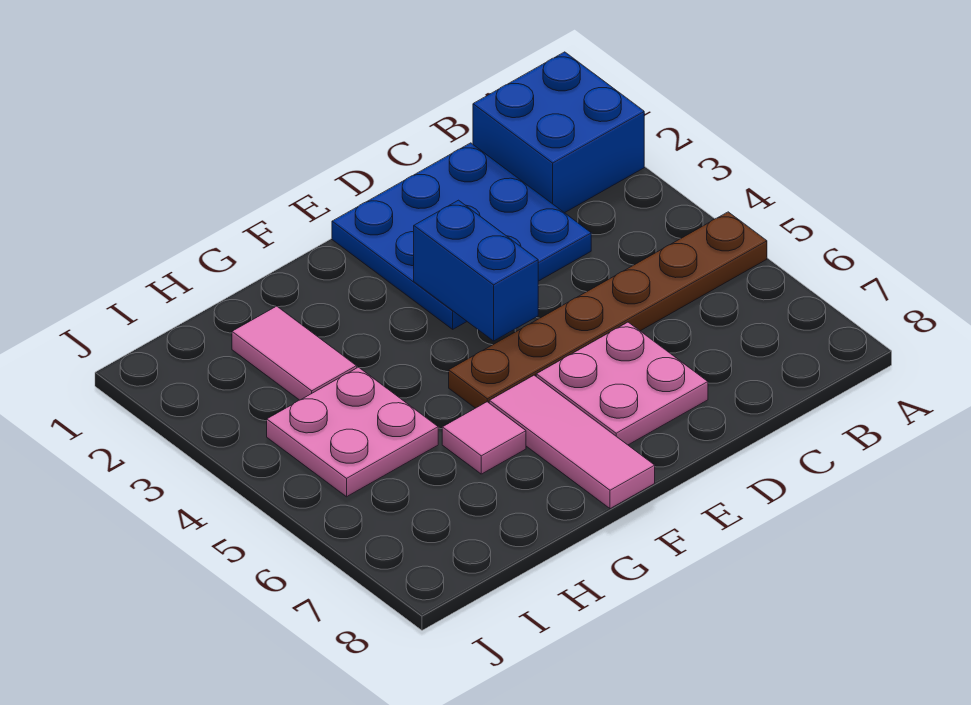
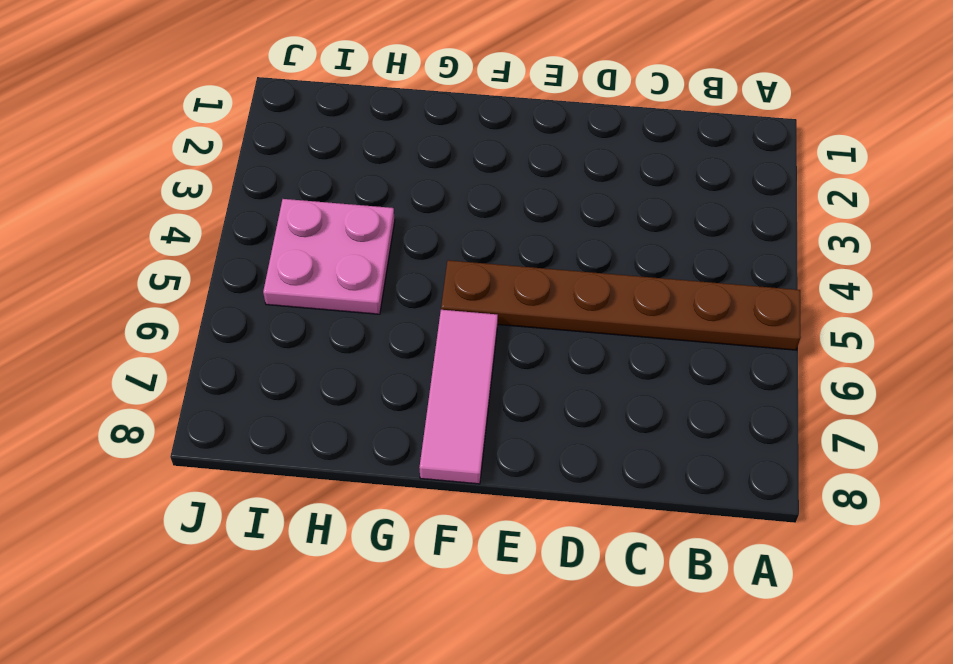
none -> blue brick A1:B2 level 1
none -> blue plate C1:E3 level 1

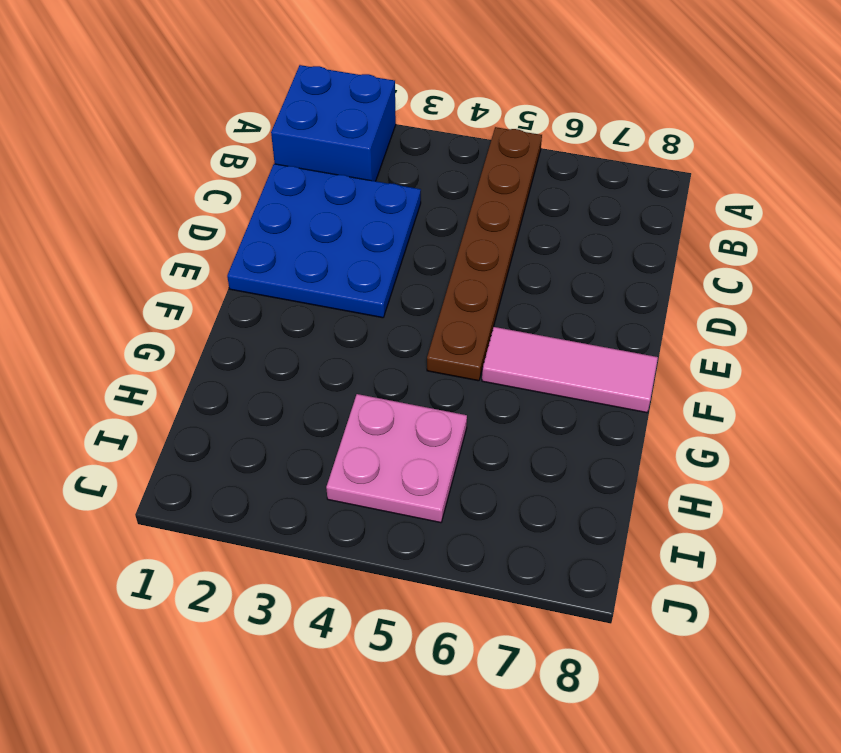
none -> pink plate D6:E7 level 1
none -> pink tile G6 level 1

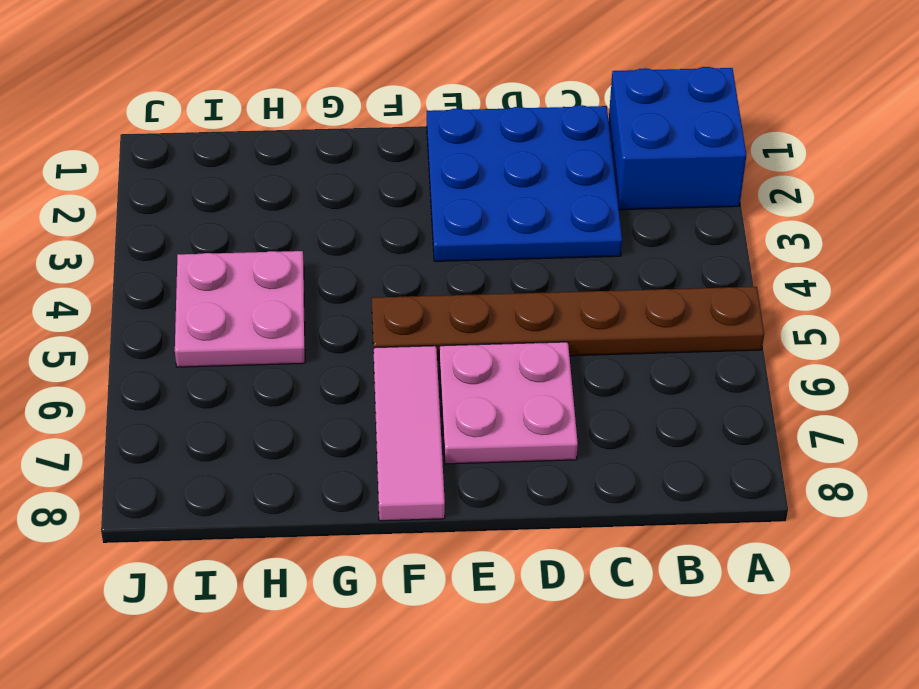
none -> pink tile G6 level 1
none -> pink tile H2:H3 level 1

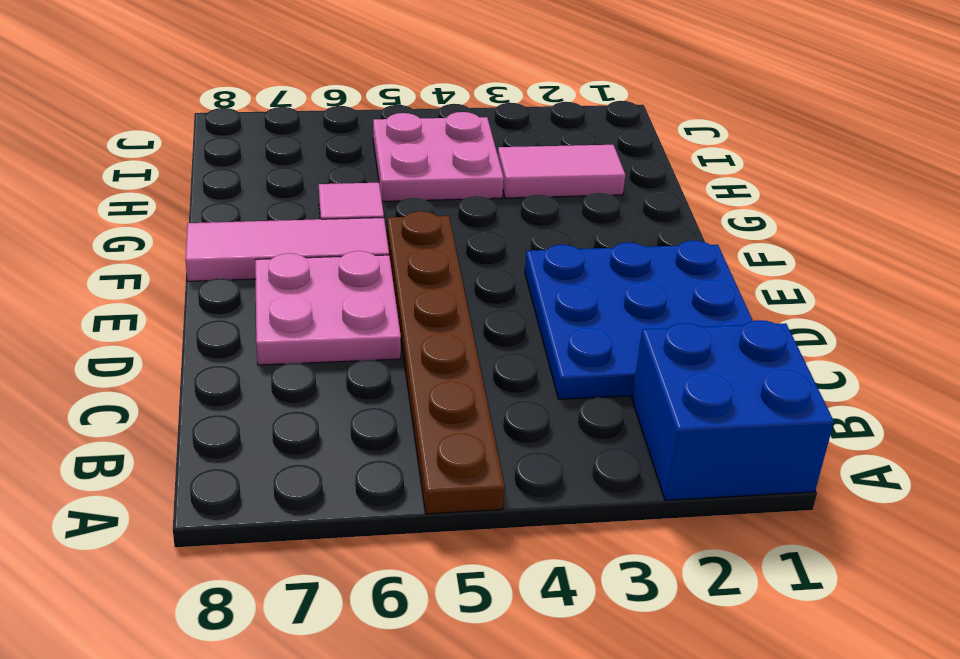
none -> blue brick E3:E4 level 2

